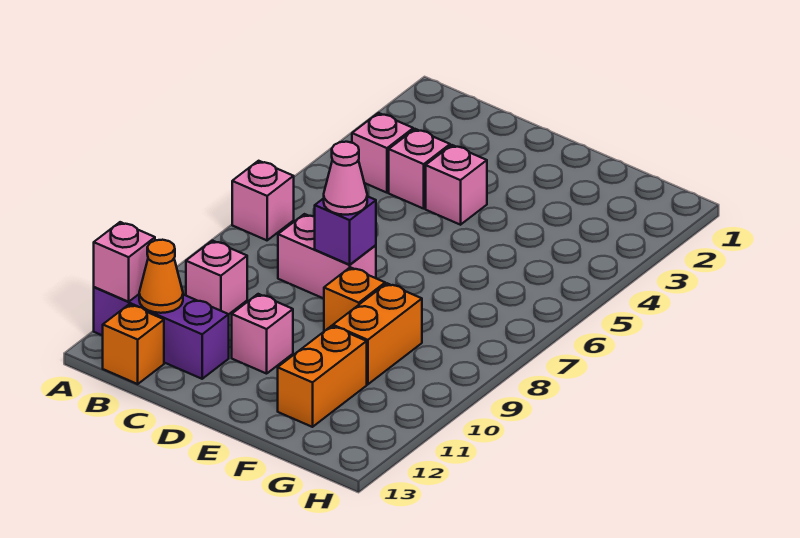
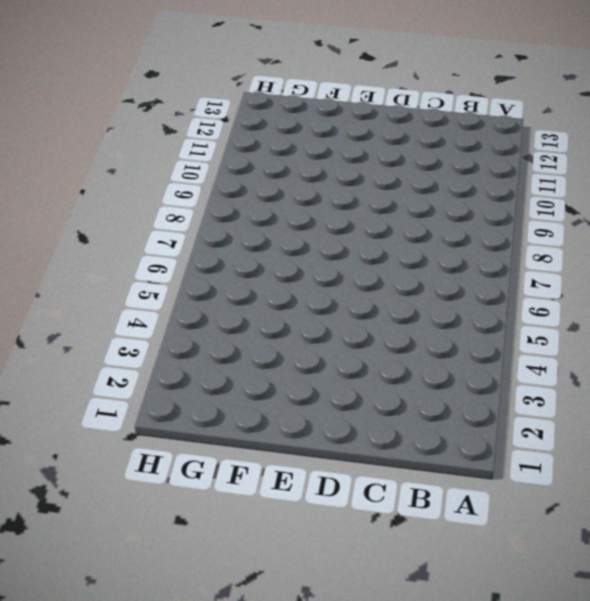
none -> pink brick A7 level 1
none -> purple brick A12:C12 level 1
none -> pink brick B4 level 1

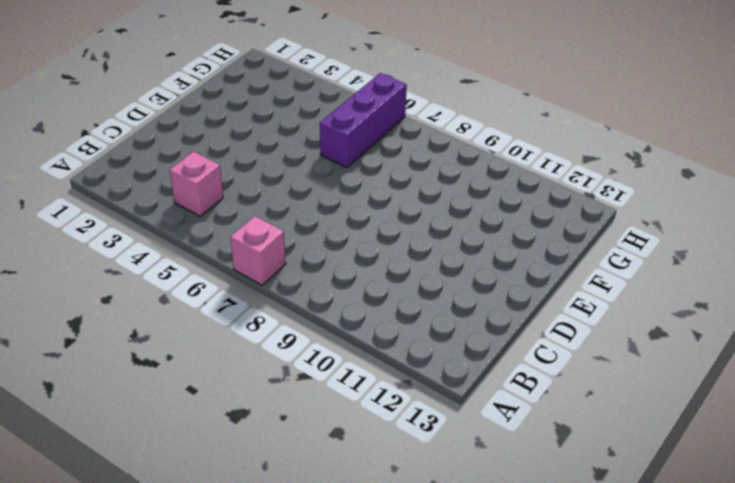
purple brick F6:H6 level 1 -> purple brick A12:C12 level 1
none -> pink brick B10 level 1
none -> orange brick B13 level 1
none -> pink brick C4 level 1

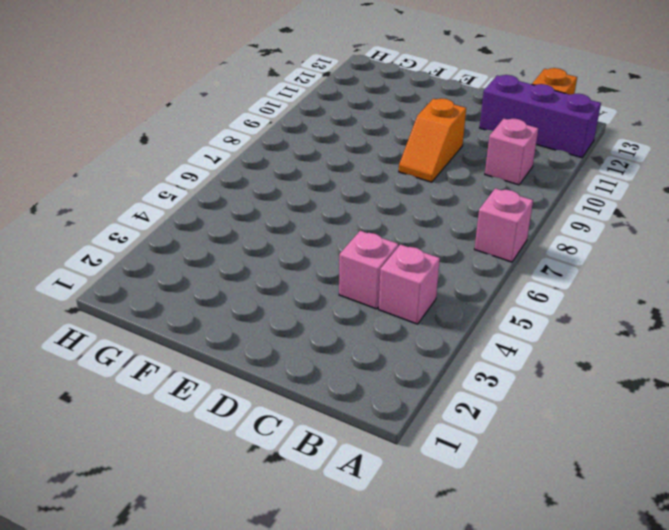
orange slope D9:D10 level 1 top 10 -> none
none -> pink brick C8:D8 level 1
none -> pink brick D4 level 1
none -> pink brick D11 level 1

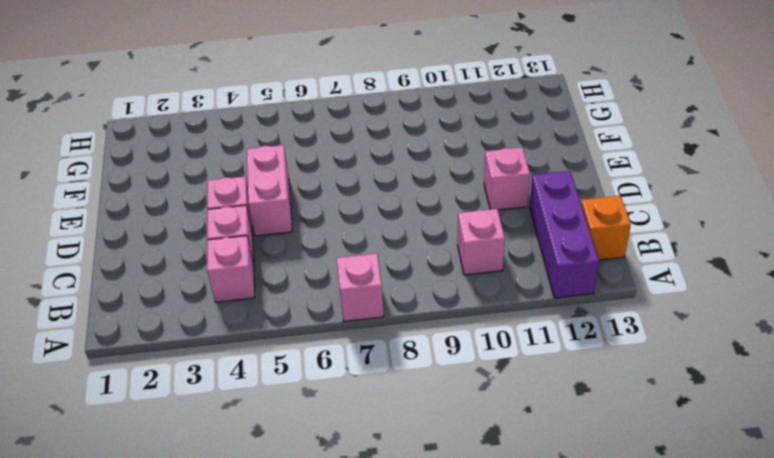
pink brick D5:E5 level 1 -> pink brick C8:D8 level 1
none -> orange brick E9 level 1
none -> orange brick F9:F10 level 1
none -> orange brick F11:F12 level 1

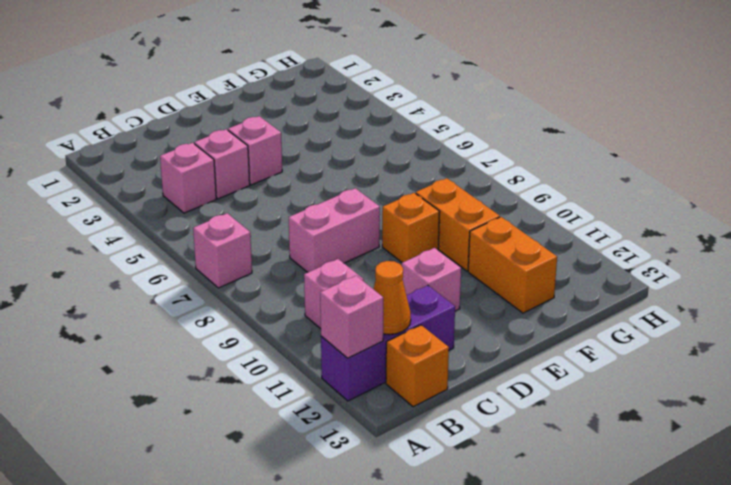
none -> purple brick D8 level 2
none -> pink cone D8 level 3

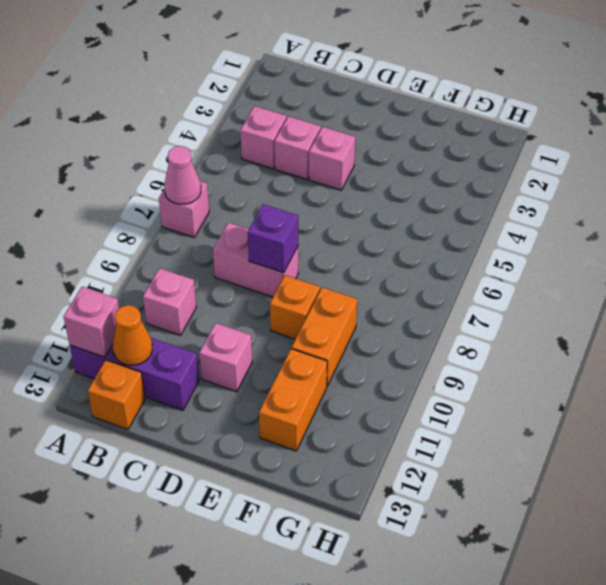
pink cone A7 level 2 -> pink cone D8 level 3

